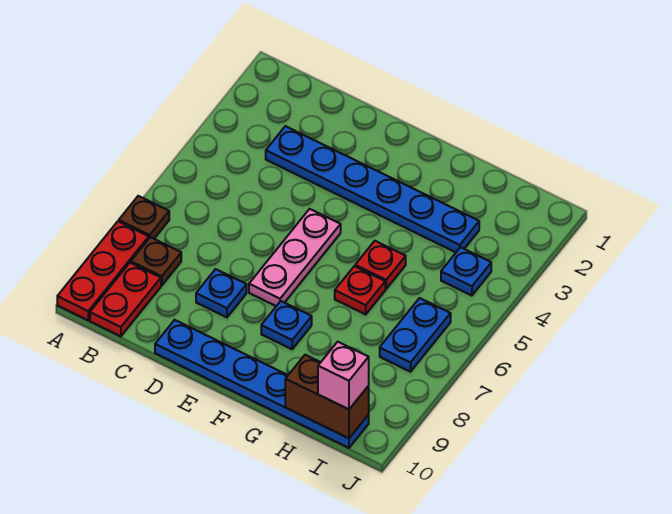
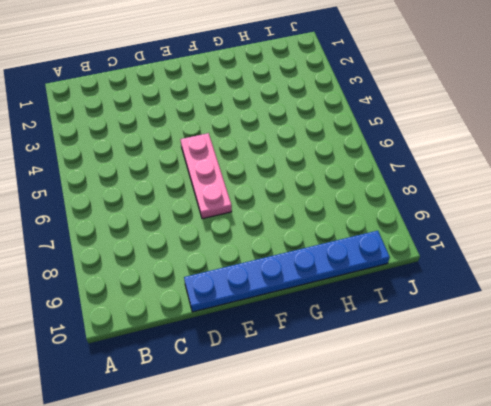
none -> brown plate A7 level 1
none -> red plate A8:A10 level 1
none -> brown plate B8 level 1

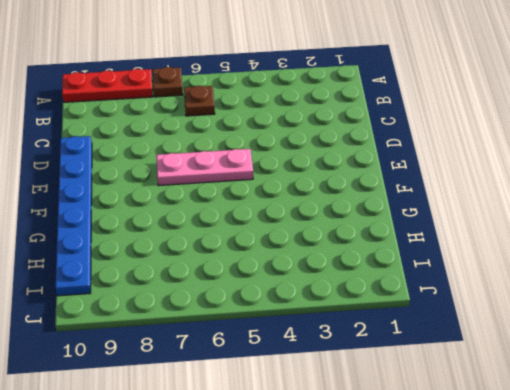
brown plate B6 level 1 -> brown plate B8 level 1
none -> red plate B9:B10 level 1
none -> blue plate C3:H3 level 1
none -> blue plate D8 level 1

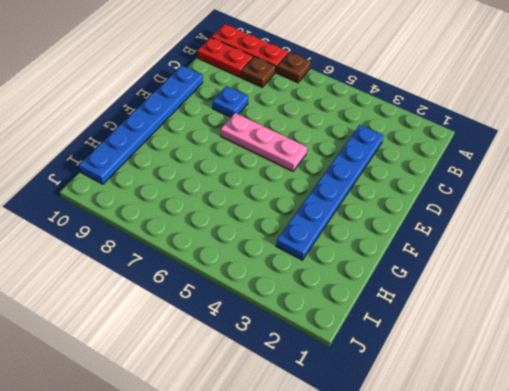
none -> blue plate F8 level 1
none -> red plate G5 level 1
none -> red plate G6 level 1

